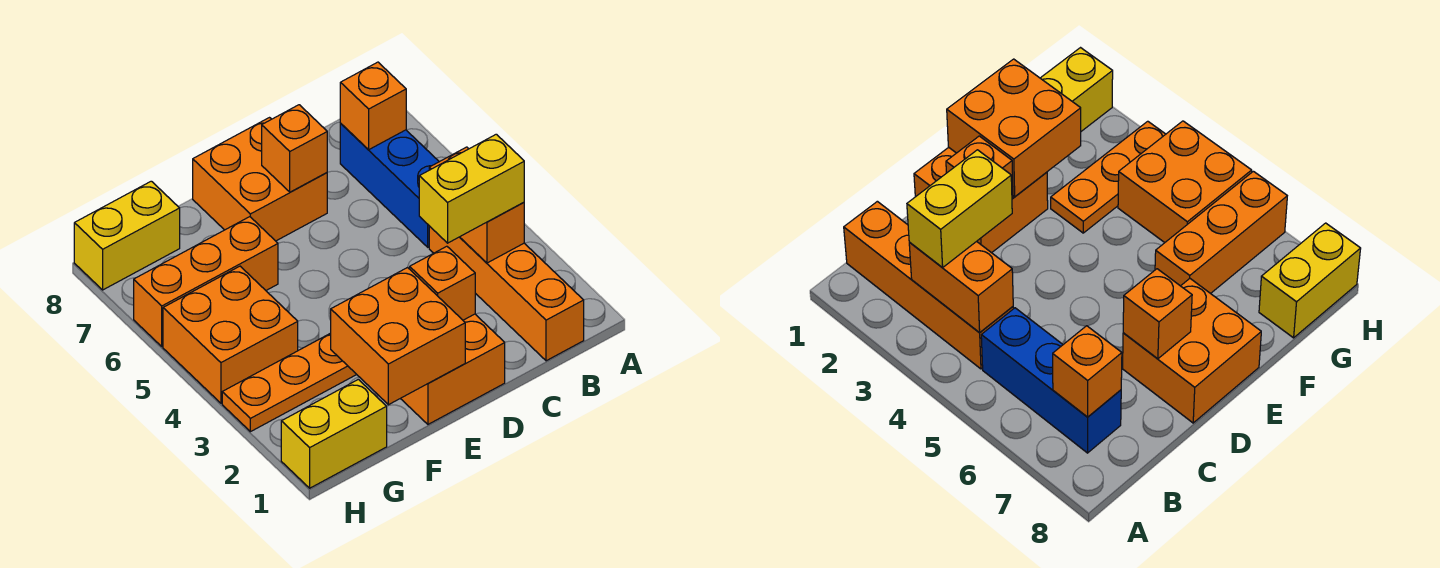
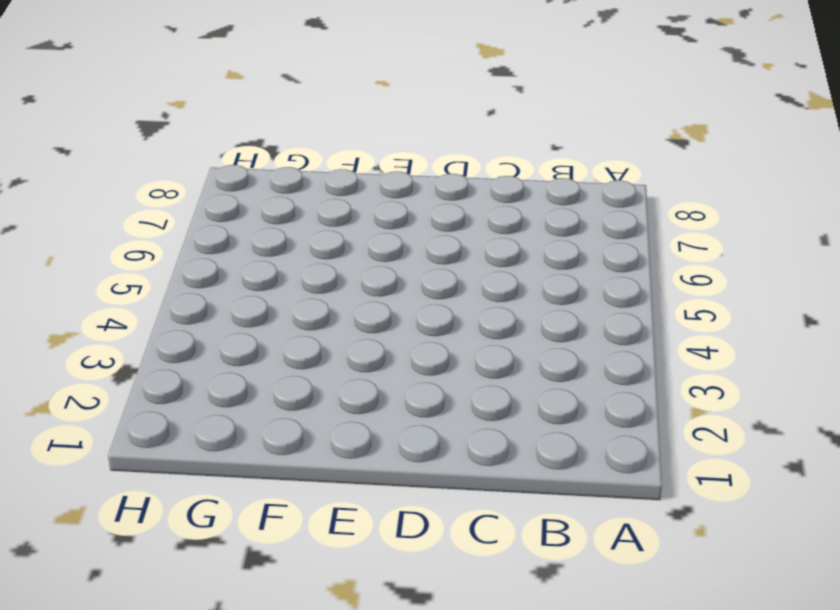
none -> orange brick B1:B4 level 1
none -> blue brick B5:B7 level 1
none -> orange brick D1:E2 level 1

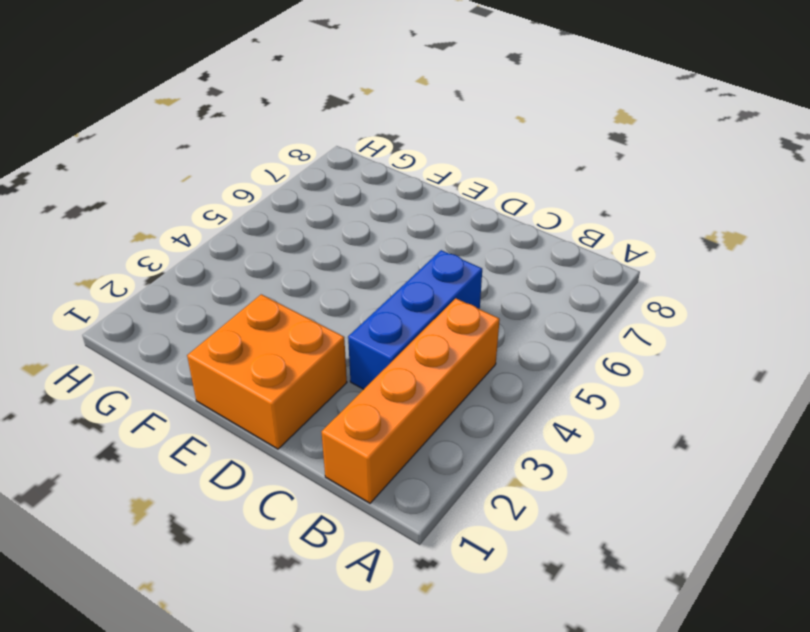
blue brick C3:C5 level 1 -> blue brick B5:B7 level 1
none -> orange brick D7:E8 level 1
none -> orange plate F3:H3 level 1
none -> orange brick F6:H6 level 1

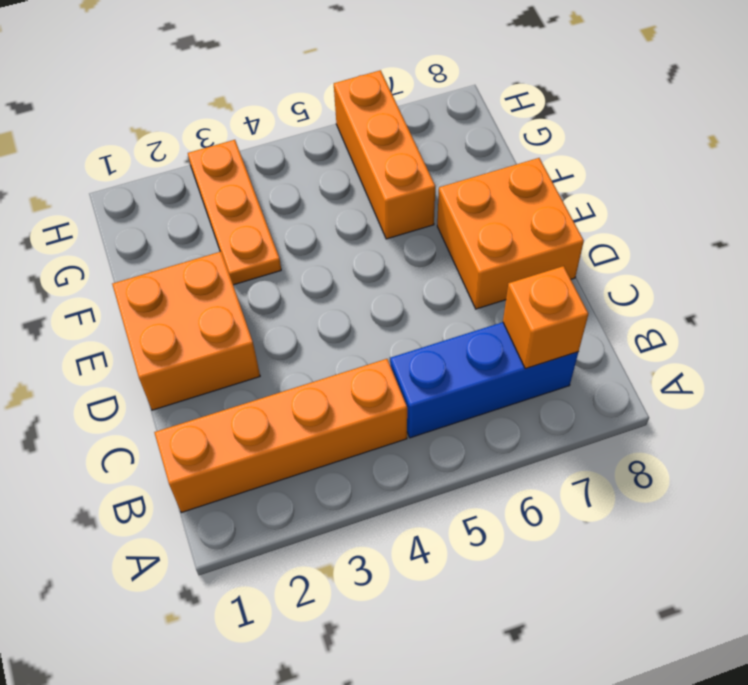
none -> yellow brick G1:H1 level 1
none -> orange brick G4:H5 level 1
none -> yellow brick G8:H8 level 1

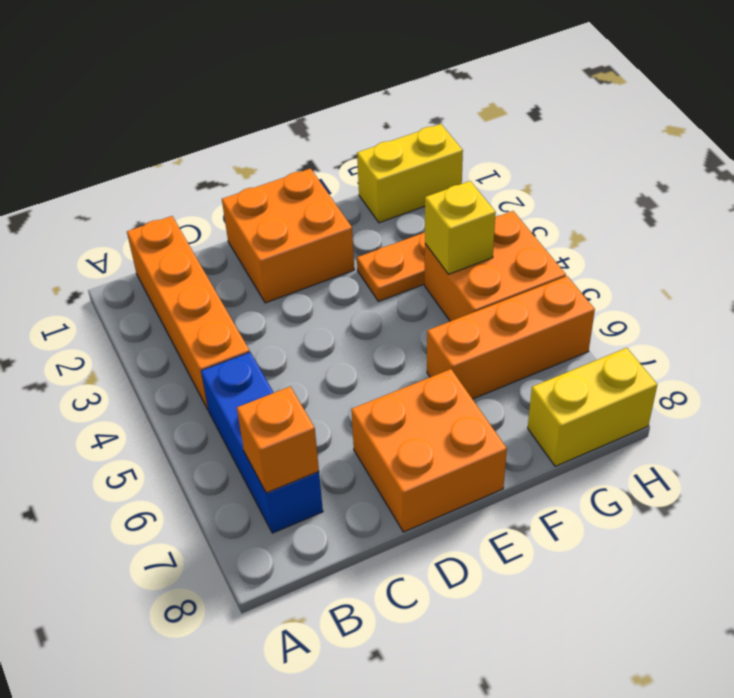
yellow brick G4 level 2 -> none
none -> orange brick B3:B4 level 2
none -> orange brick D2 level 2
none -> orange brick D7 level 2

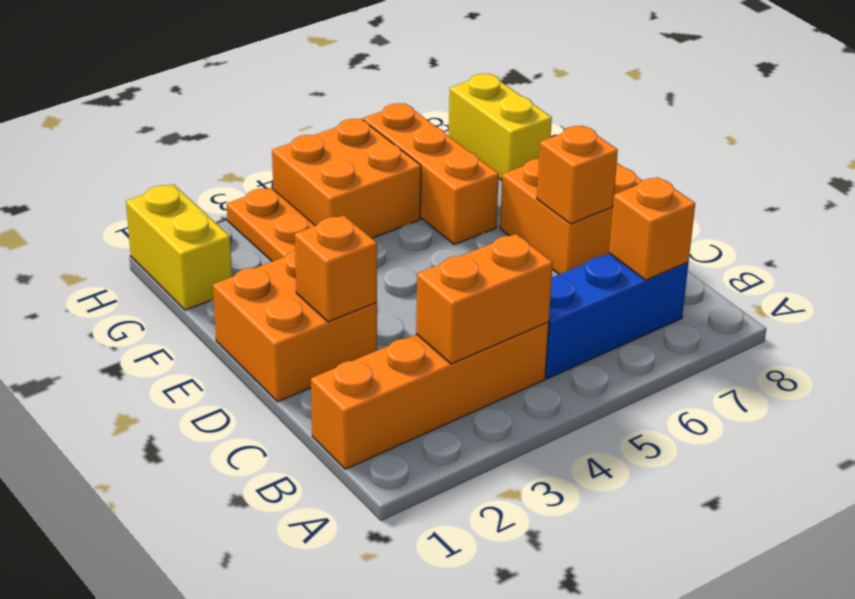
none -> orange brick E1:F2 level 2
none -> yellow brick B3:C3 level 3

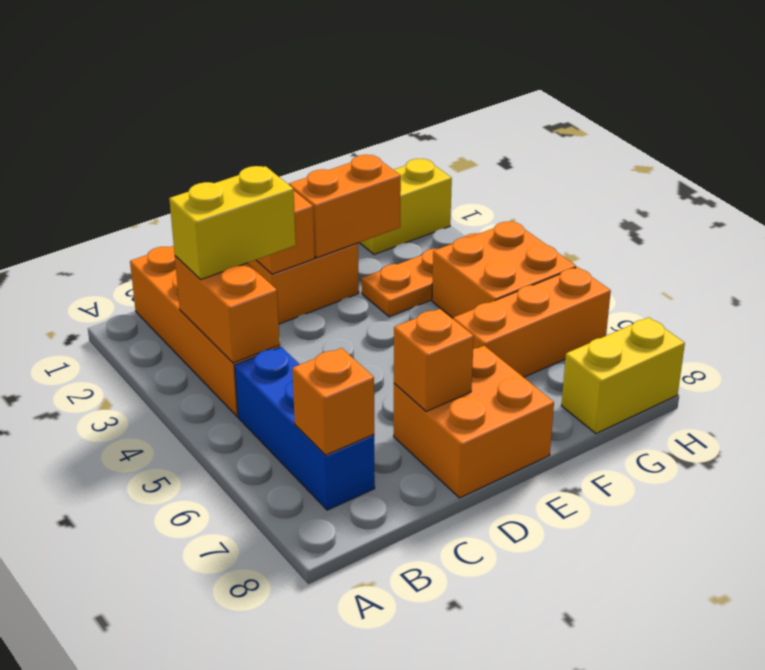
orange brick E2:F2 level 2 -> orange brick E1:F2 level 2

